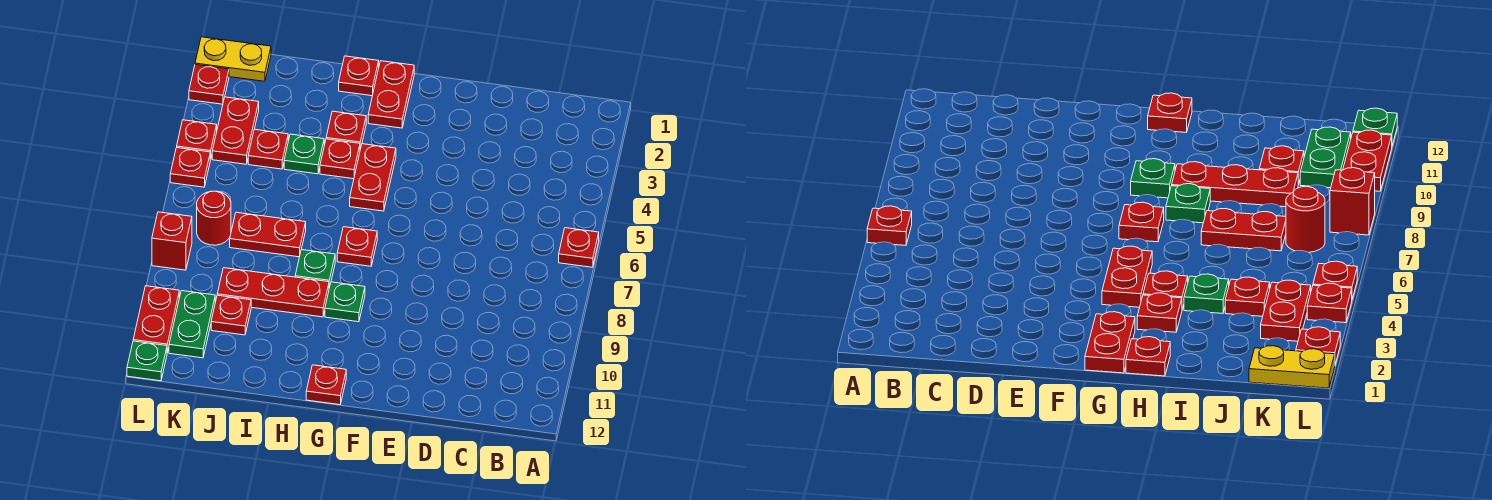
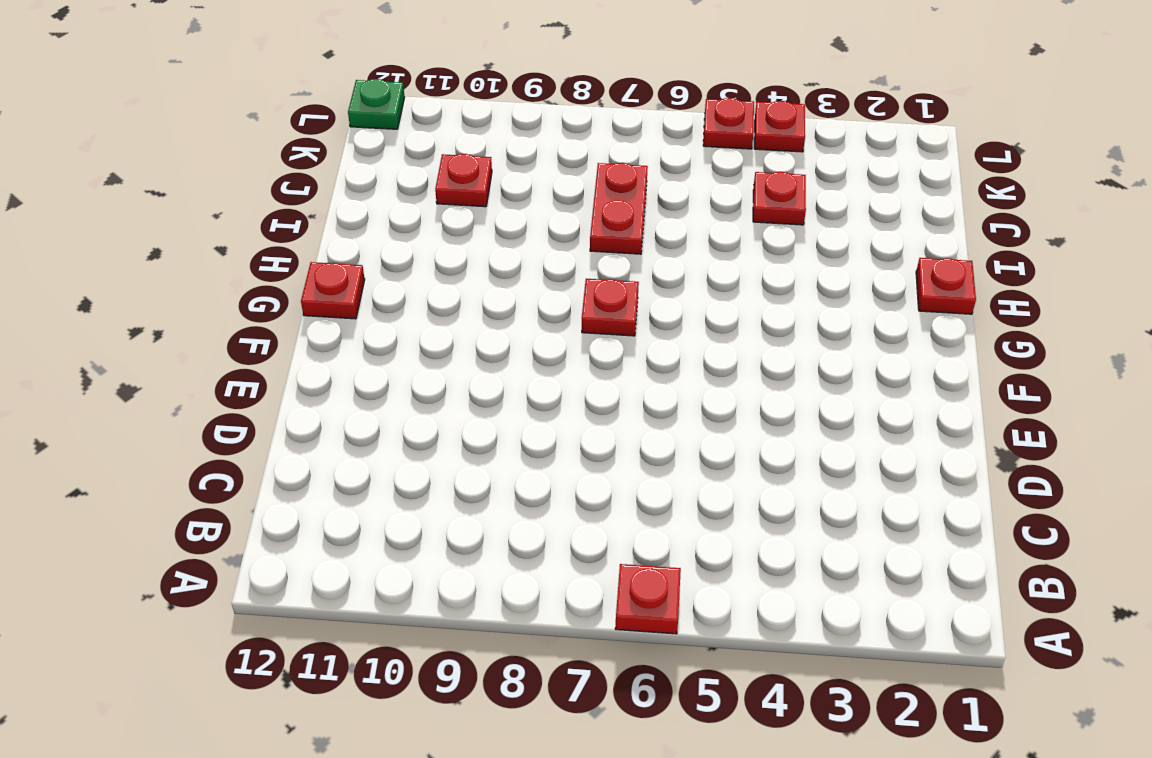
none -> red plate G1:G2 level 1
none -> red plate G4:G5 level 1
none -> green plate G9 level 1

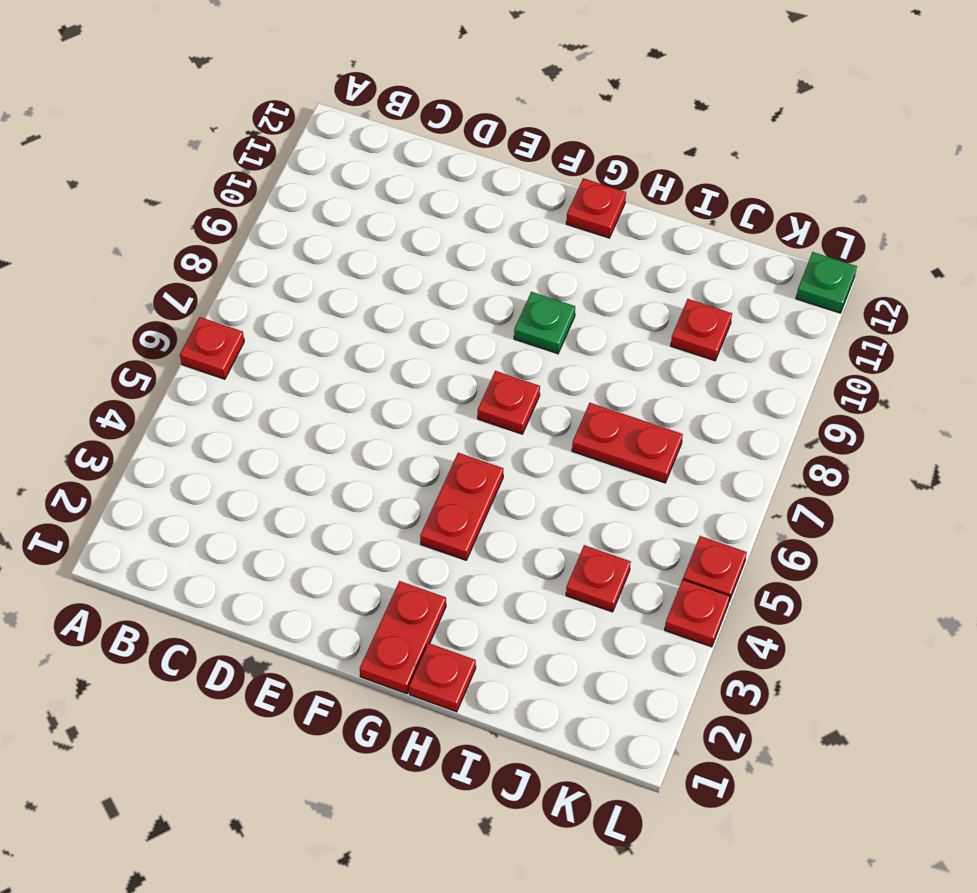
none -> red plate H3 level 1
none -> red plate H4 level 1
none -> green plate H8 level 1

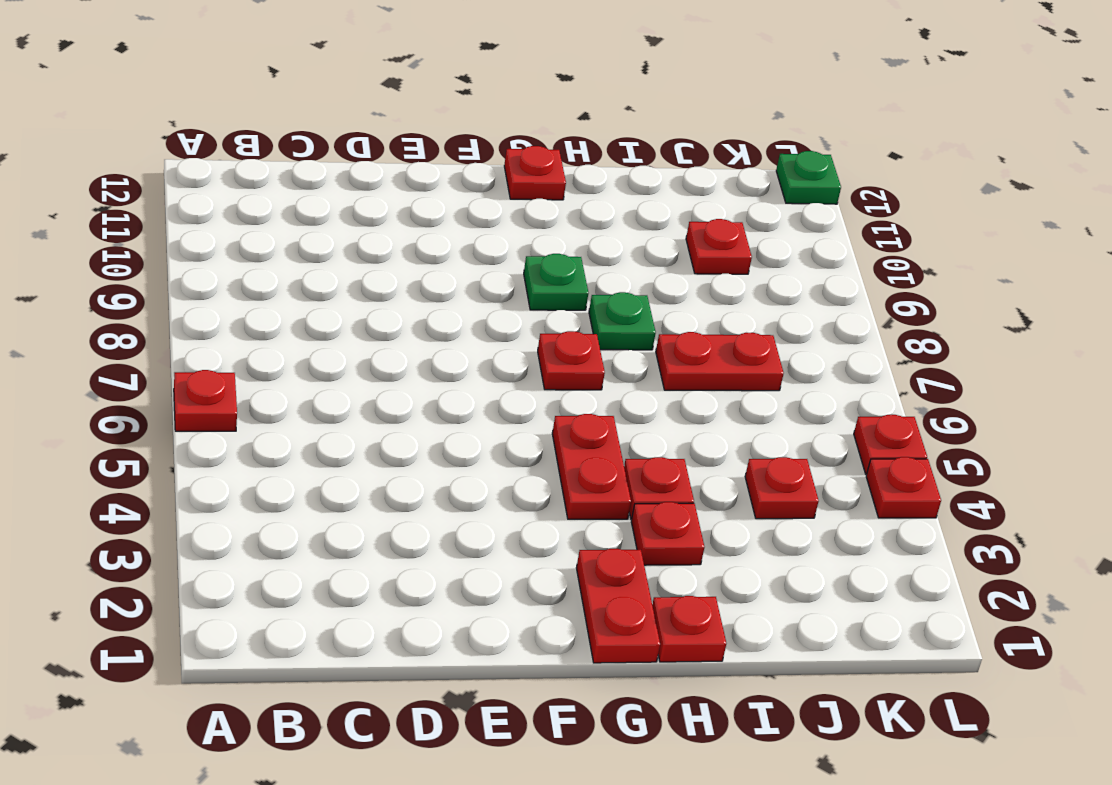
none -> red plate H9:J9 level 1
none -> green plate I4 level 1
none -> yellow plate K1:L1 level 1

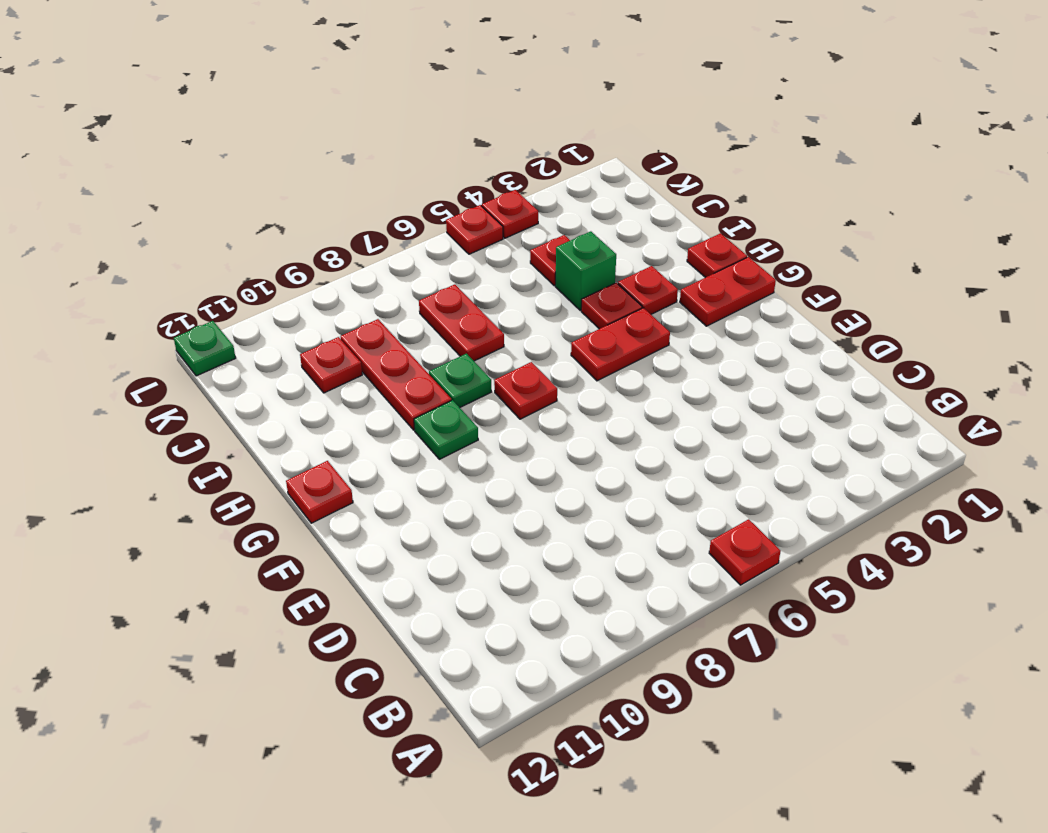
green brick I4 level 1 -> green plate I4 level 1
none -> yellow plate K1:L1 level 1
none -> red plate K3:K4 level 1
none -> red round brick K7 level 1

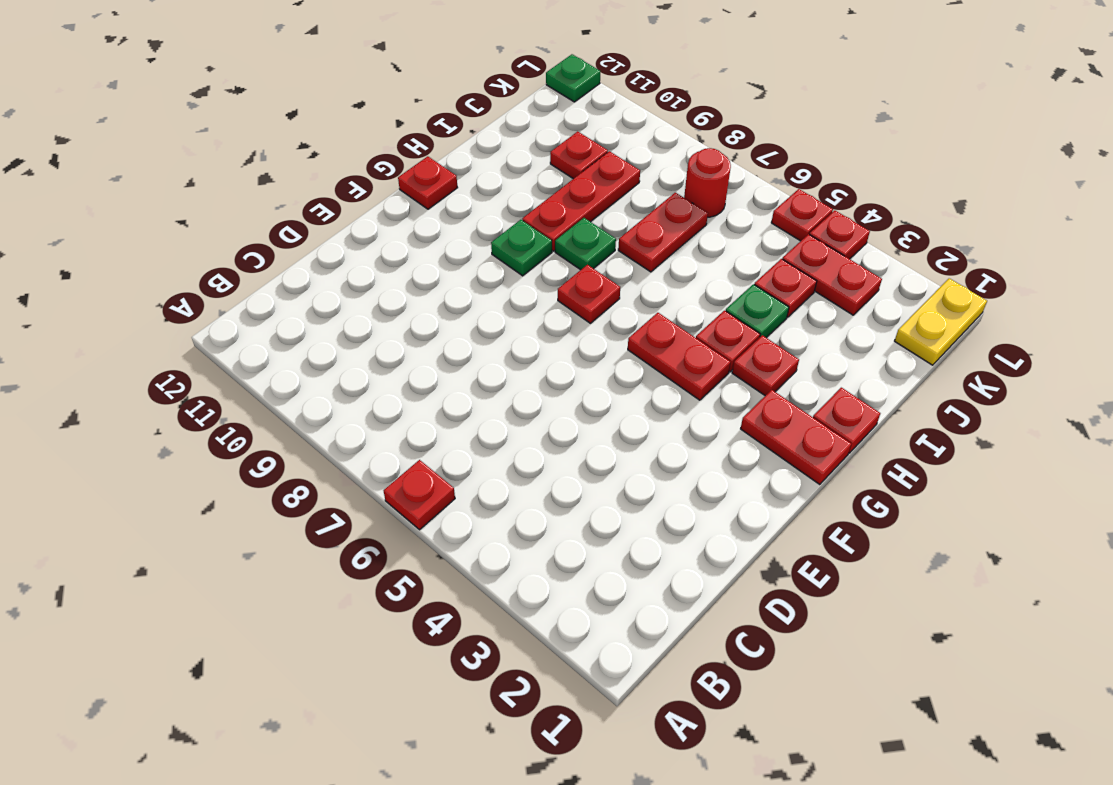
none -> green plate K10:K11 level 1
none -> red plate L2 level 1
none -> red brick L8 level 1

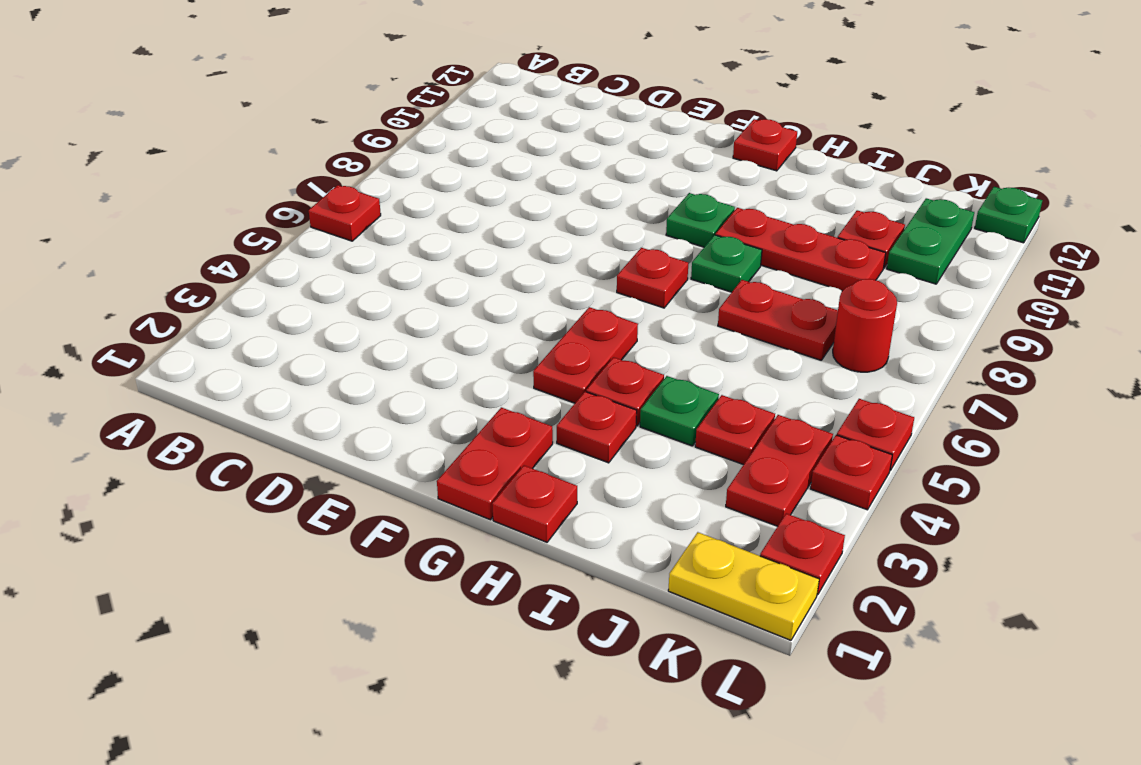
none -> red brick L8 level 1
none -> red plate L10:L11 level 1

